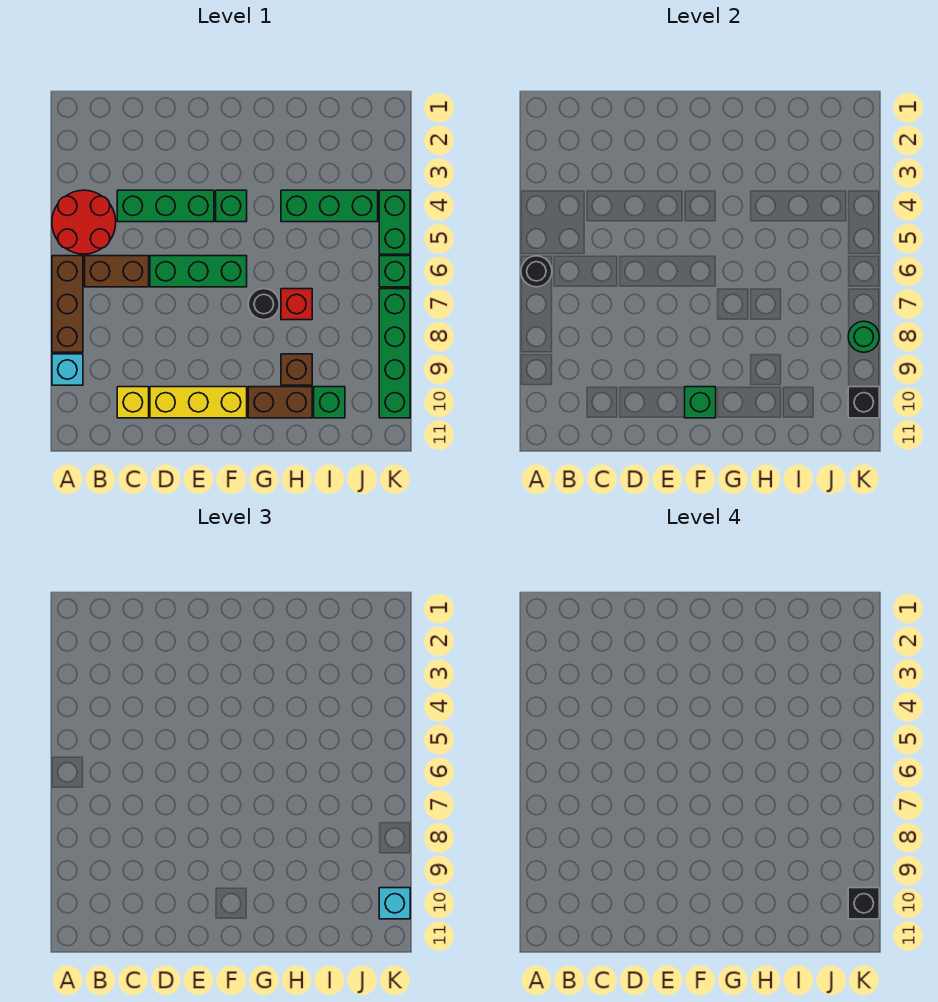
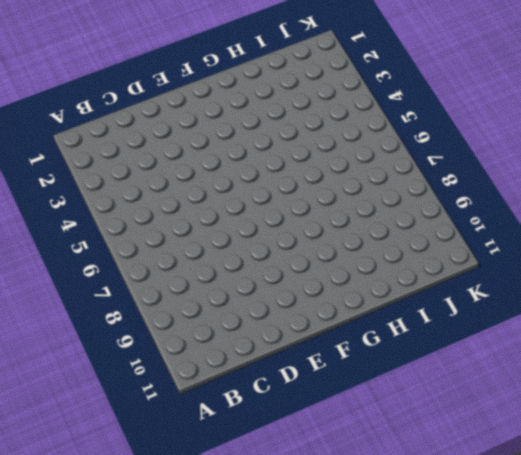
none -> red round brick A4:B5 level 1
none -> brown brick A6:A8 level 1
none -> cyan brick A9 level 1

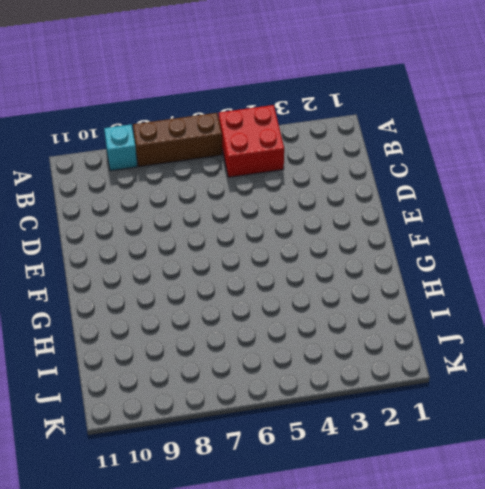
red brick A4:B5 level 1 -> red round brick A4:B5 level 1
none -> brown brick B6:C6 level 1
none -> green brick C4:E4 level 1
none -> yellow brick C10 level 1

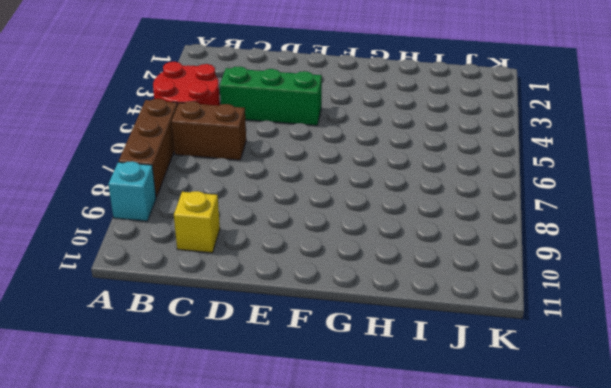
none -> green brick D6:F6 level 1
none -> yellow brick D10:F10 level 1
none -> green brick F4 level 1

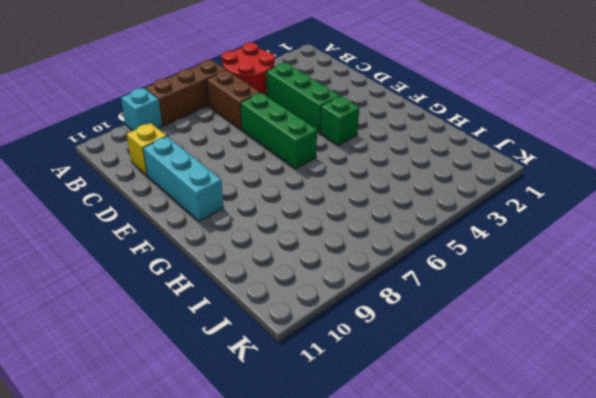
cyan brick D10:F10 level 1 -> yellow brick D10:F10 level 1
none -> black round brick G7 level 1
none -> brown brick G10:H10 level 1
none -> green brick H4:J4 level 1

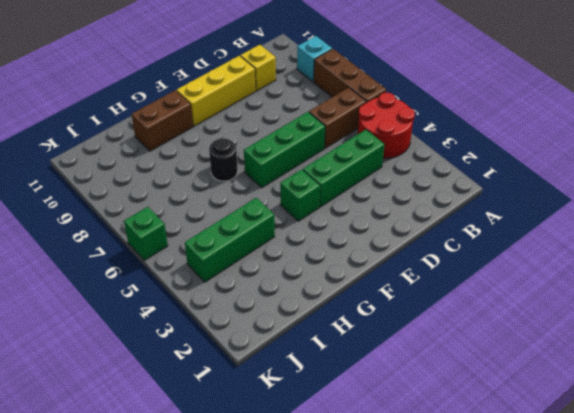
none -> red brick H7 level 1
none -> brown brick H9 level 1
none -> green brick I10 level 1

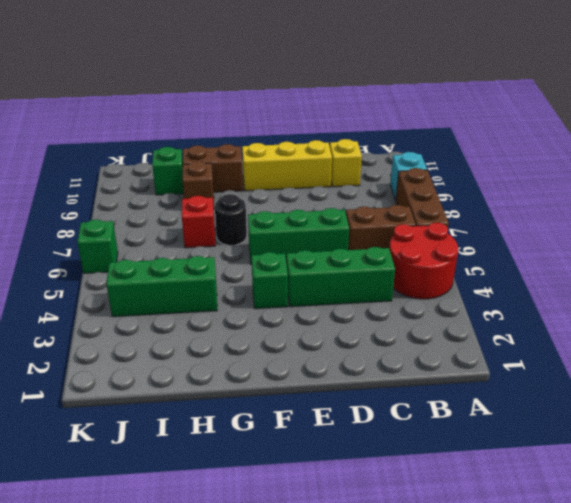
none -> green brick K4:K5 level 1
none -> green brick K7:K10 level 1
none -> black round brick A6 level 2

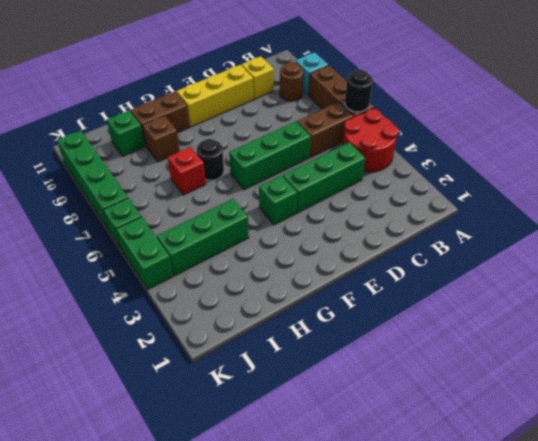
brown round brick B9 level 1 -> none
none -> green brick F10 level 2
none -> green round brick K8 level 2
none -> black brick K10 level 2

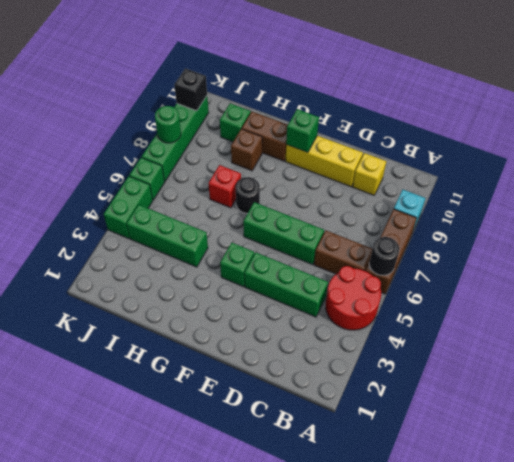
none -> cyan brick K10 level 3
none -> black brick K10 level 4

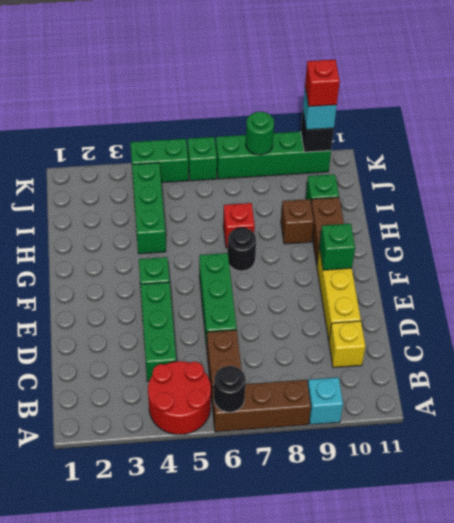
red brick K10 level 4 -> black brick K10 level 4

